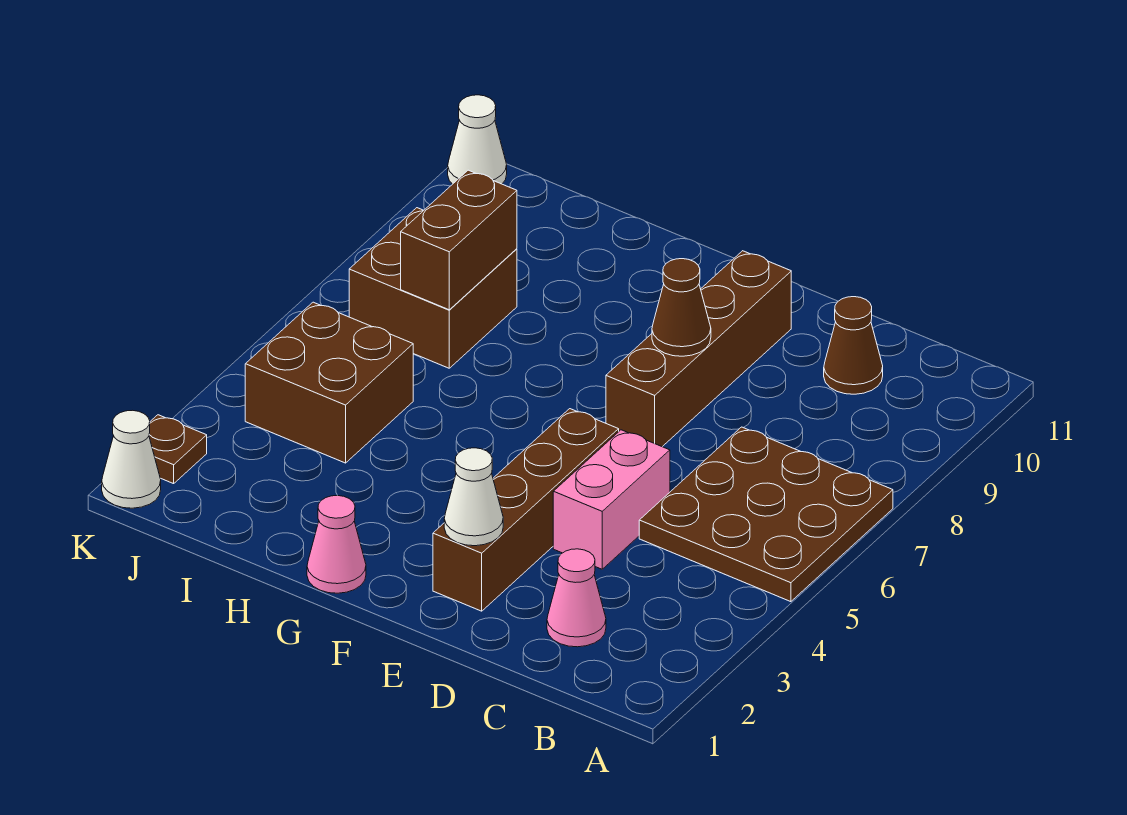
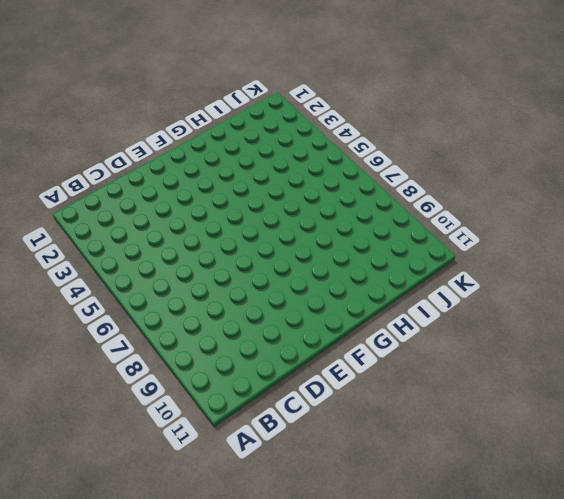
none -> brown plate A5:C7 level 1
none -> pink cone C2 level 1
none -> brown cone C10 level 1

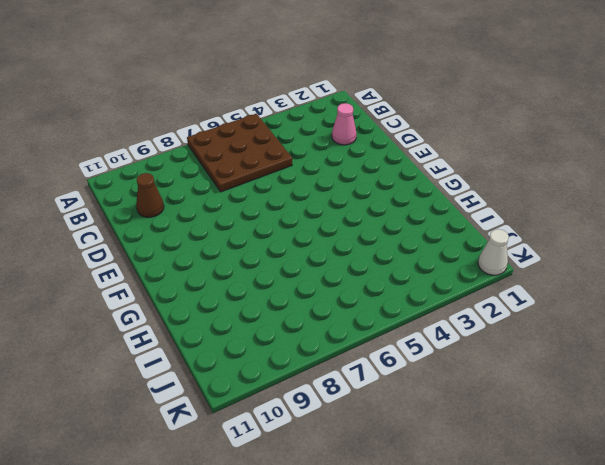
none -> pink brick D4:D5 level 1
none -> brown brick E2:E5 level 1
none -> brown brick E7:E10 level 1

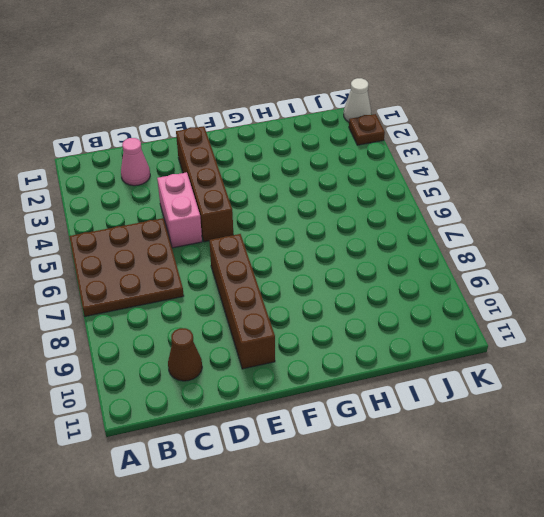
none -> pink cone G1 level 1
none -> brown brick I4:J5 level 1
none -> brown brick I7:J8 level 1

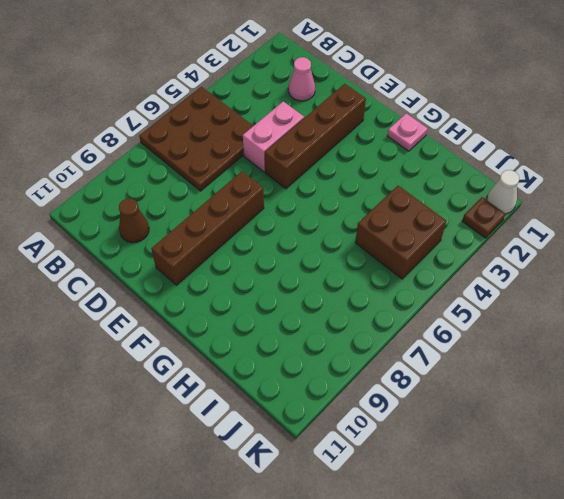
pink plate G1 level 1 -> pink cone G1 level 1
none -> brown brick I7:J8 level 1
none -> white cone K11 level 1
none -> white cone E2 level 2

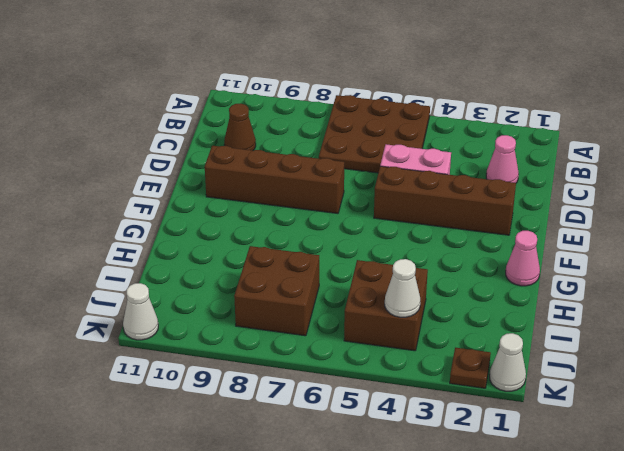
white cone J4 level 2 -> white cone E2 level 2
none -> brown cone E8 level 2
none -> brown brick I7:I8 level 2

